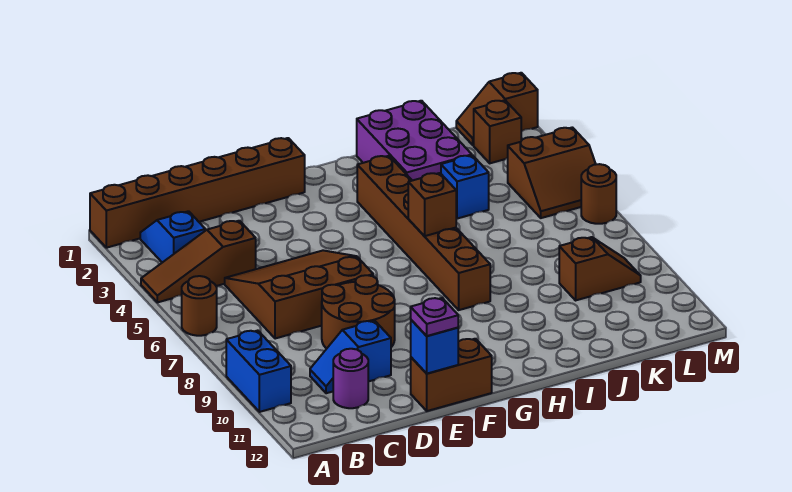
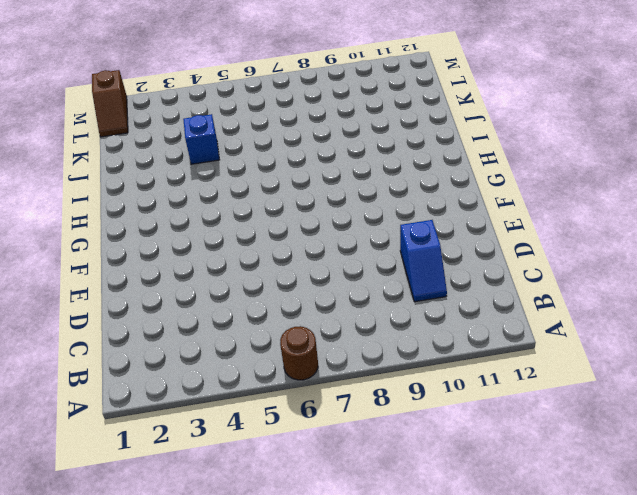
none -> brown brick A1:F1 level 1
none -> brown slope A4:C4 level 1 top C
none -> blue brick A9:A10 level 1

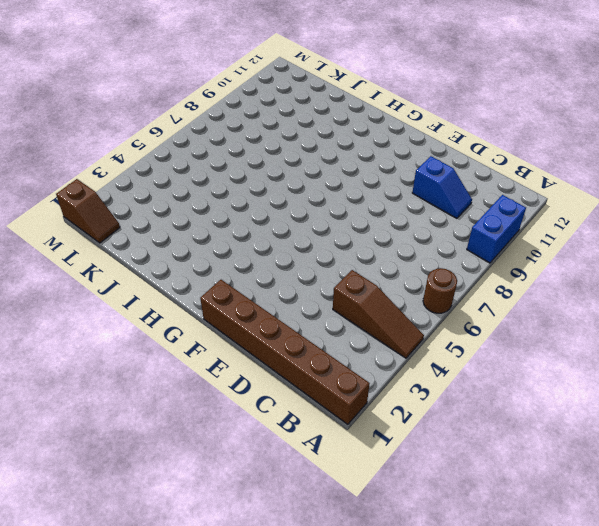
none -> blue slope B2:B3 level 1 top 3
none -> brown slope C5:E7 level 1 top 7
none -> purple round brick C11 level 1

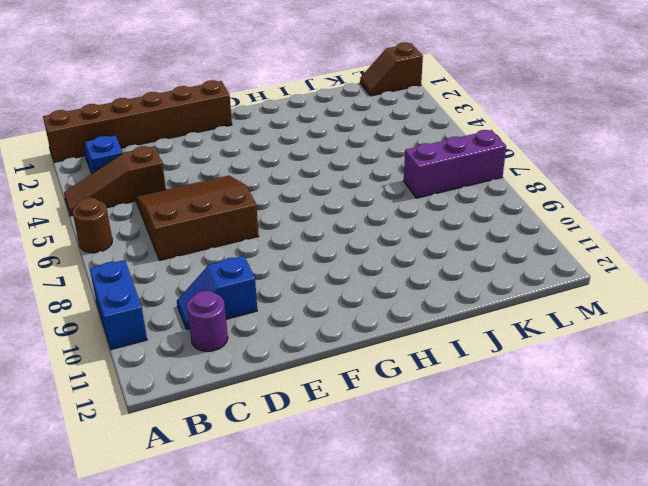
purple brick K7:M7 level 1 -> none
none -> brown round brick D8:E9 level 1
none -> brown brick E12:F12 level 1
none -> brown brick H3:H8 level 1

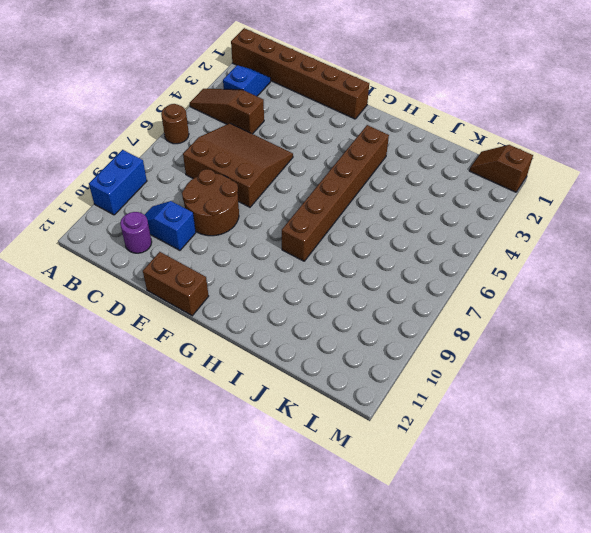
none -> purple brick I1:J3 level 1
none -> blue brick J4 level 1
none -> brown slope K9:L9 level 1 top K

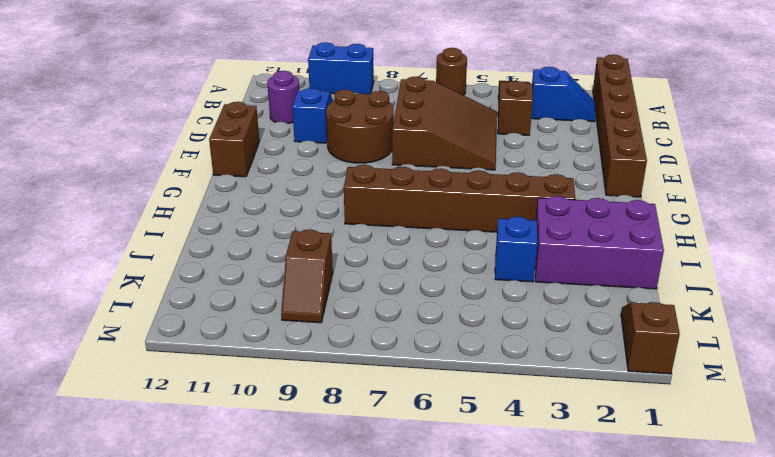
none -> brown brick L2 level 1
none -> brown slope L4:M5 level 1 top 4
none -> brown round brick M6 level 1

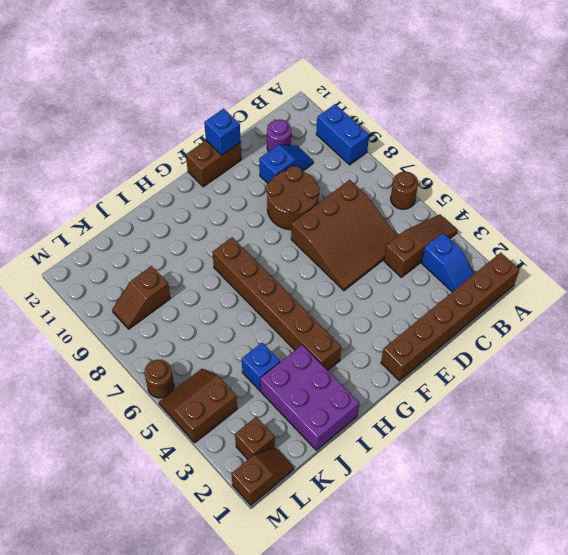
none -> brown brick H6 level 2
none -> purple plate E12 level 3

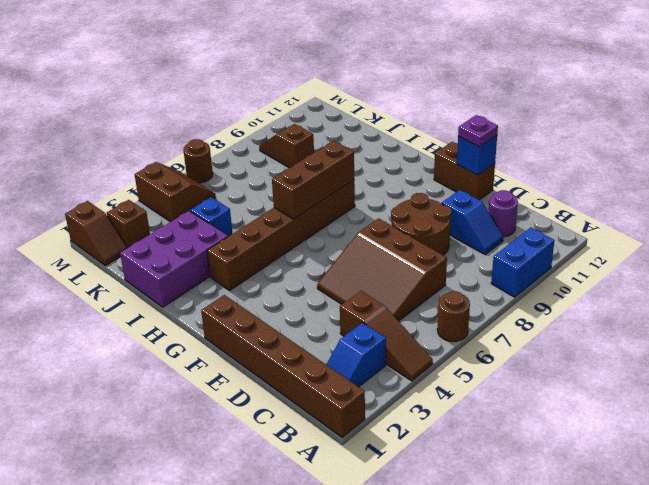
brown brick H6:H8 level 2 -> brown brick H6 level 2

